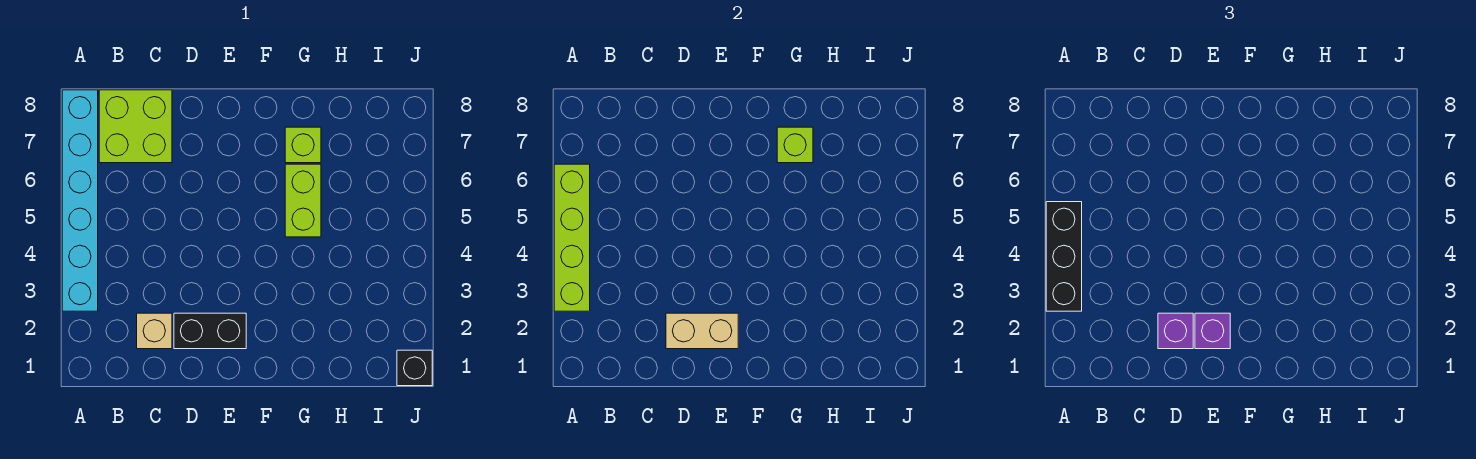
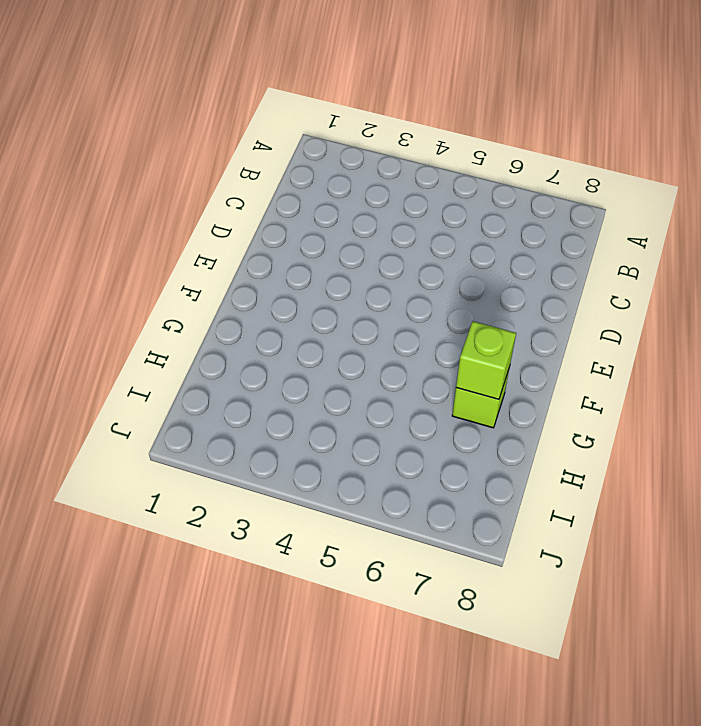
none -> cyan brick A3:A8 level 1
none -> lime brick B7:C8 level 1
none -> tan brick C2 level 1

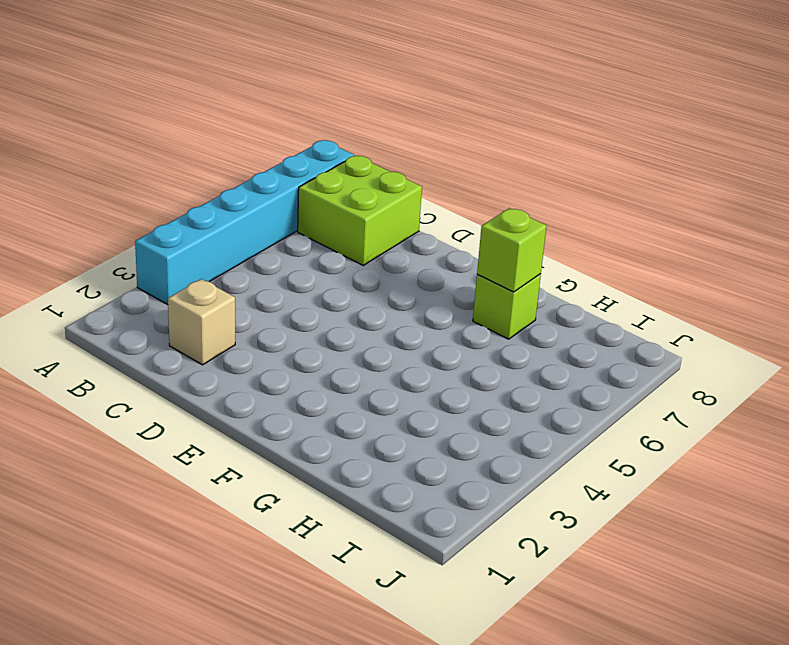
none -> black brick D2:E2 level 1
none -> lime brick G5:G6 level 1
none -> black brick J1 level 1

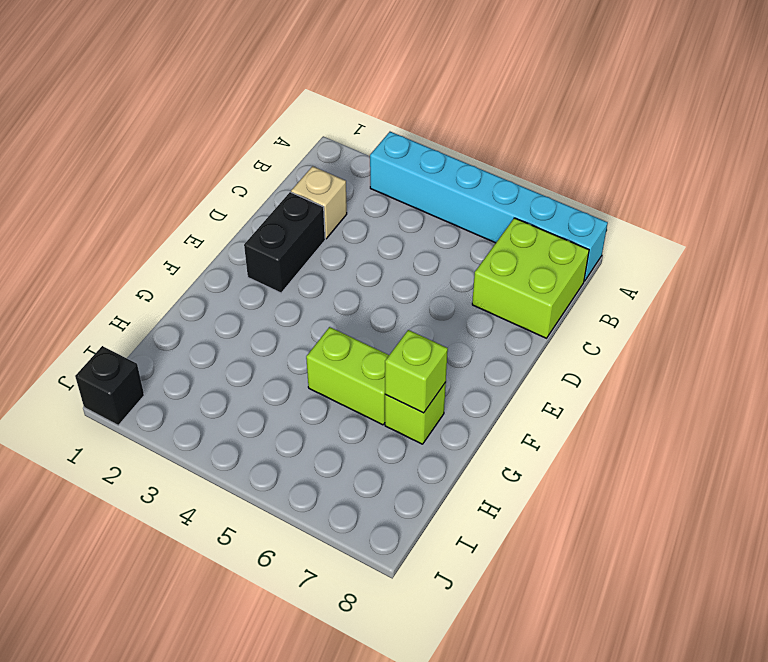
none -> lime brick A3:A6 level 2
none -> tan brick D2:E2 level 2
none -> black brick A3:A5 level 3

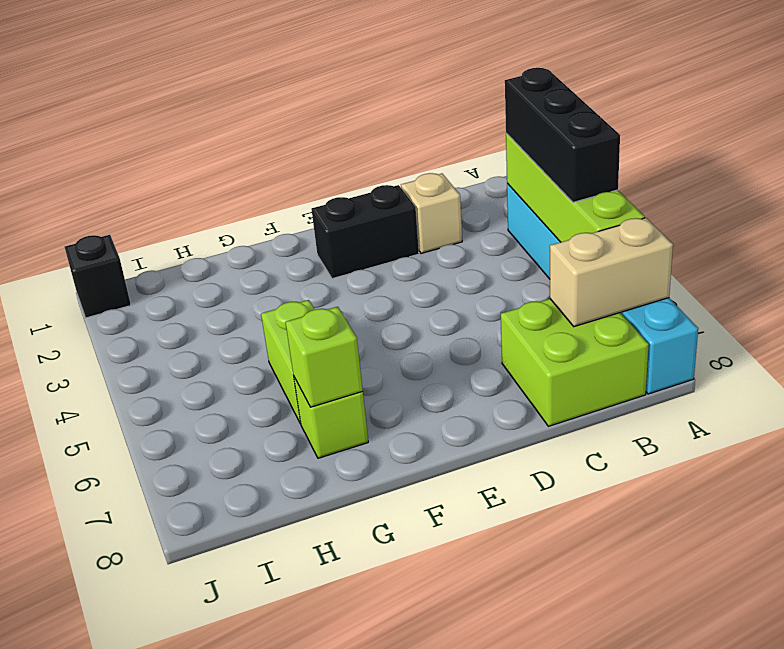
tan brick A7:B7 level 2 -> tan brick D2:E2 level 2
none -> purple brick D2 level 3
none -> purple brick E2 level 3

